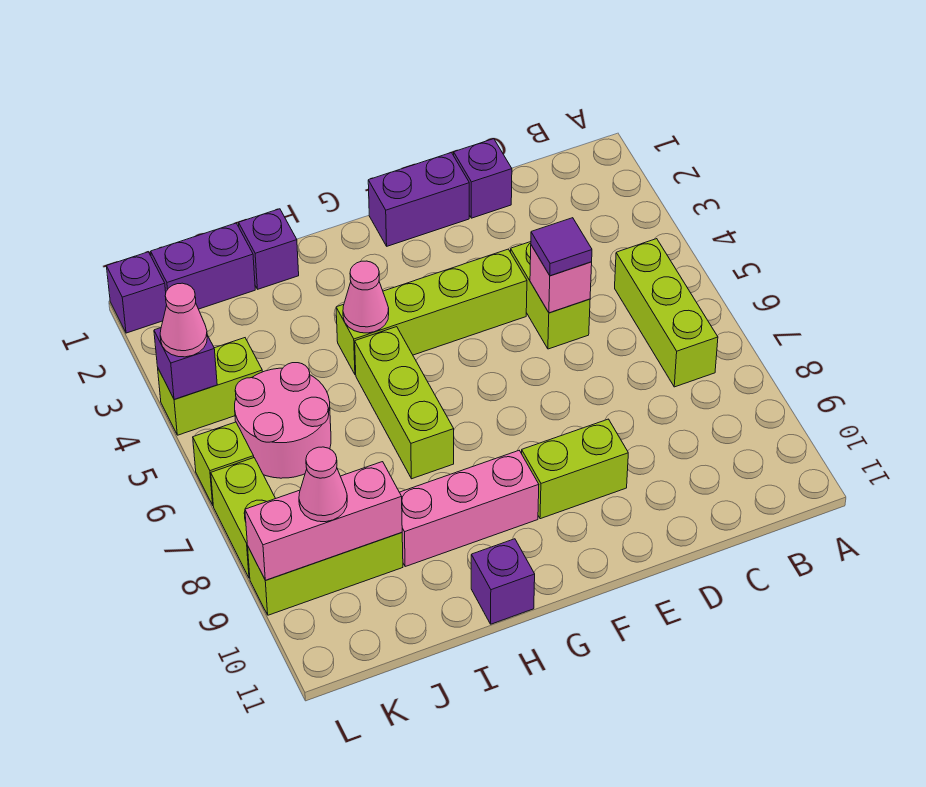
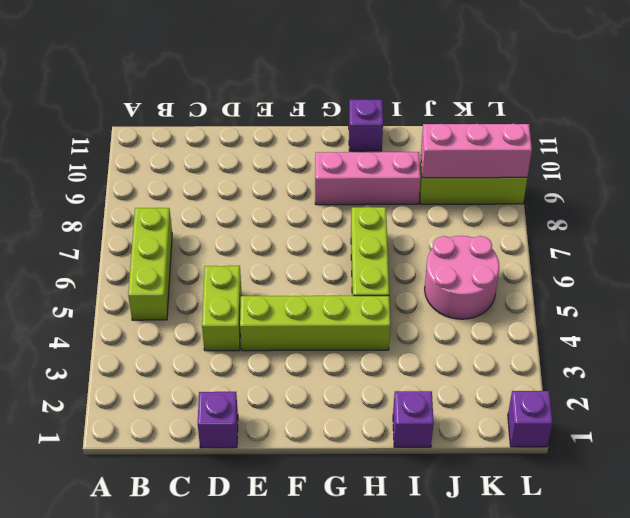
none -> purple brick E1:F1 level 1
none -> lime brick E9:F9 level 1
none -> purple brick J1:K1 level 1

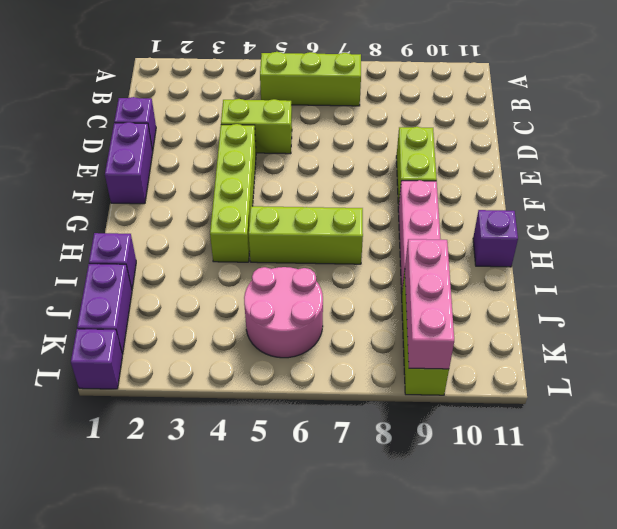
none -> lime brick K4:L4 level 1
none -> lime brick L6 level 1
none -> lime brick L7:L8 level 1

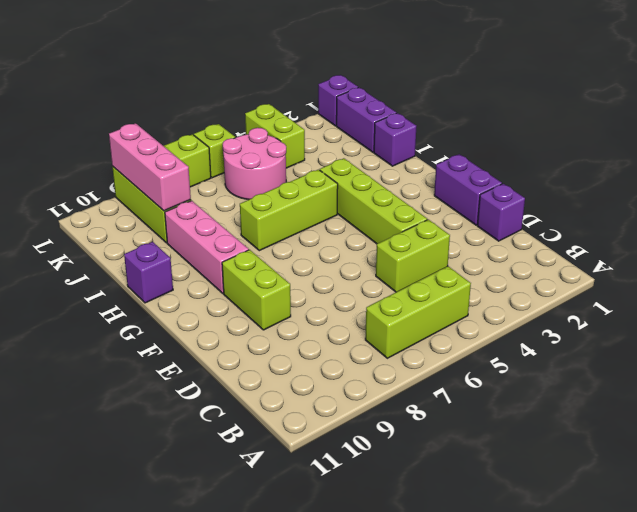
none -> pink brick D5 level 2
none -> pink cone H4 level 2
none -> purple brick L4 level 2

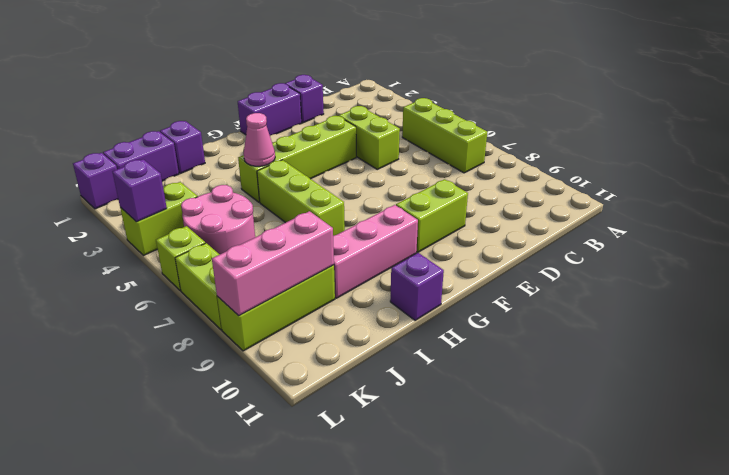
none -> pink brick D5 level 2
none -> purple tile D5 level 3
none -> pink cone K9 level 3

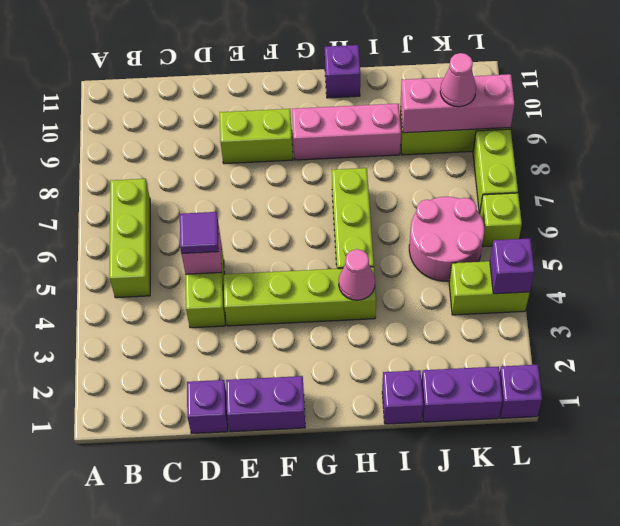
none -> pink cone L4 level 3

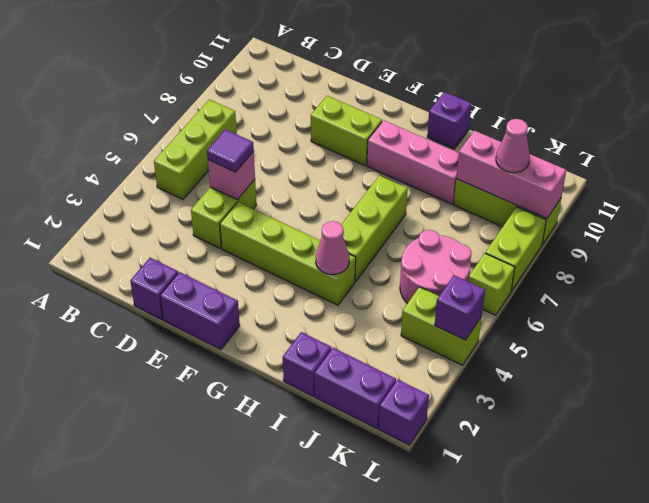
none -> pink cone L4 level 3

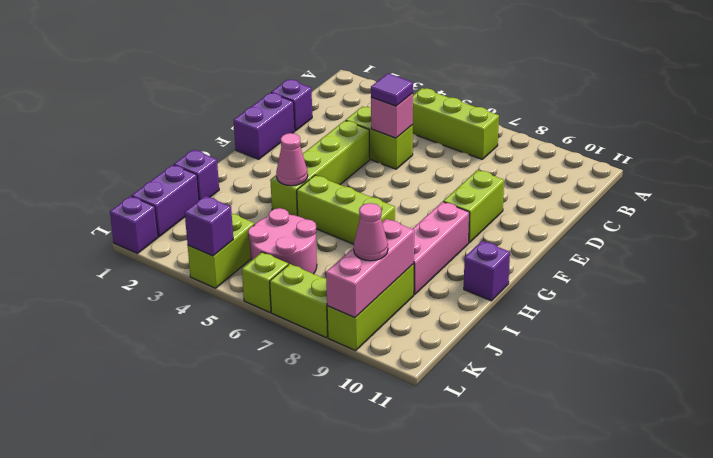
none -> pink cone L4 level 3

